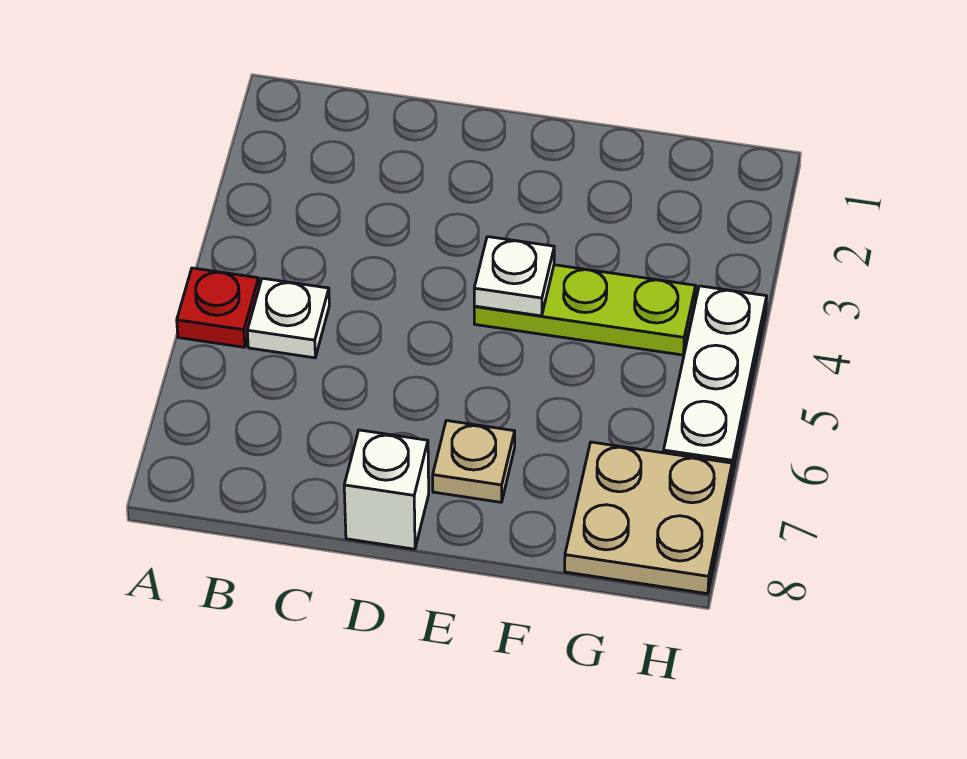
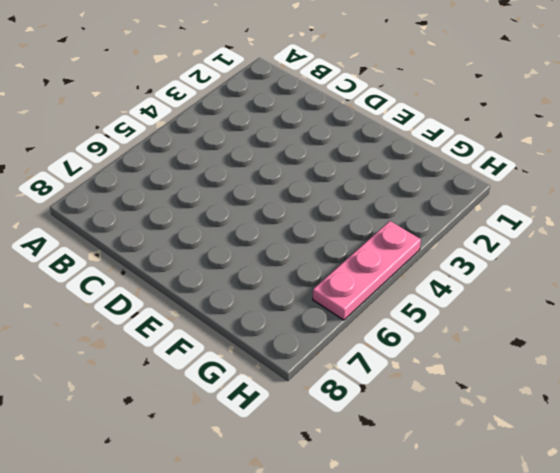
pink plate H4:H6 level 1 -> white plate H4:H6 level 1
none -> red plate A5 level 1
none -> white plate B5 level 1

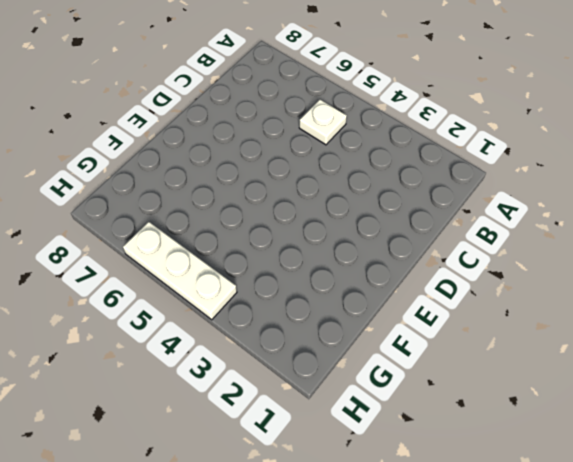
none -> red plate A5 level 1
none -> white brick D8 level 1

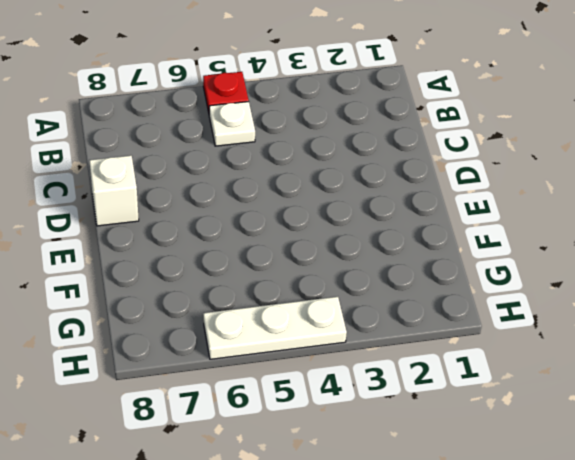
none -> lime plate E4:G4 level 1
none -> tan plate E7 level 1

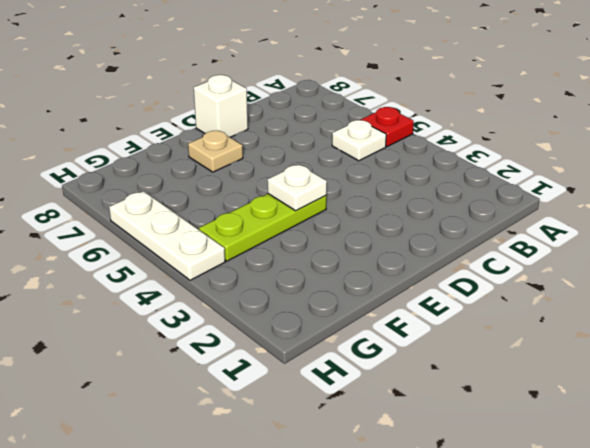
none -> tan plate G7:H8 level 1

